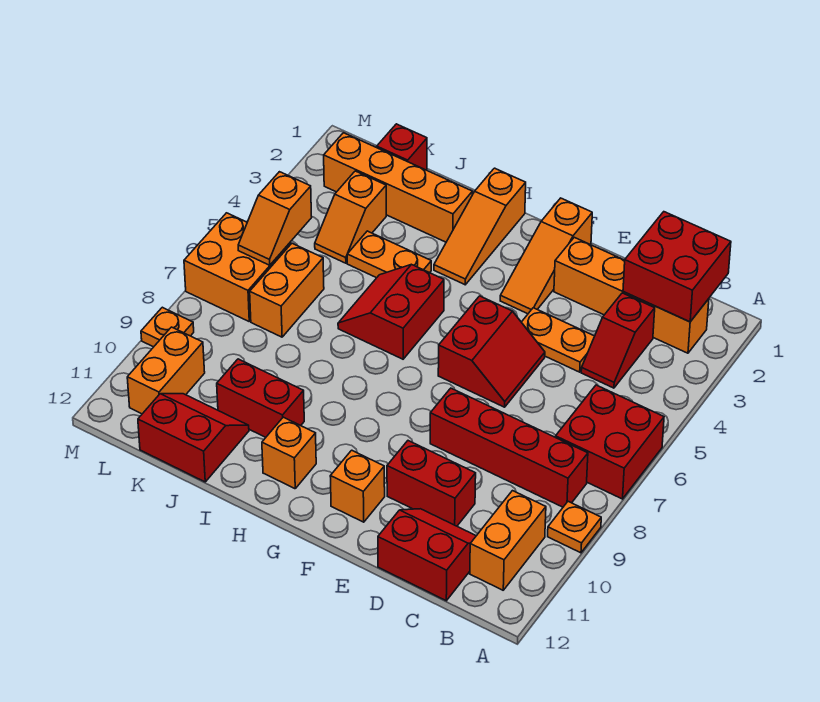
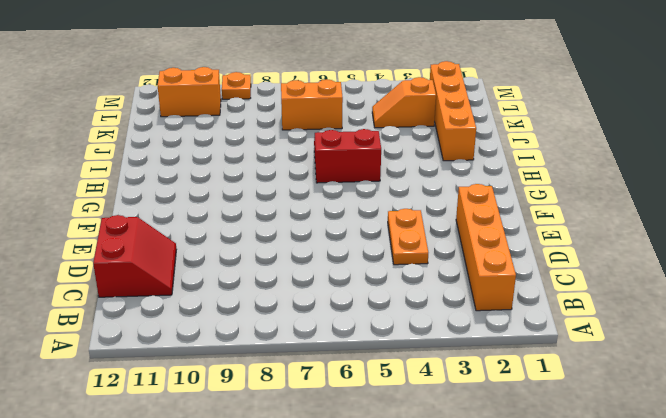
none -> red brick A6:B7 level 1
none -> orange plate A9 level 1
none -> red brick B8:E8 level 1

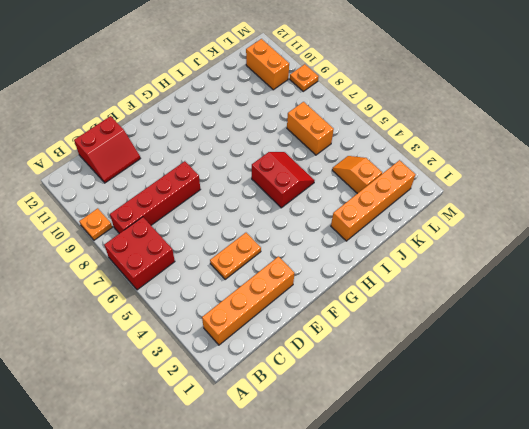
none -> orange brick B10:B11 level 1
none -> red slope C3:C4 level 1 top 3
none -> red brick D10:E10 level 1

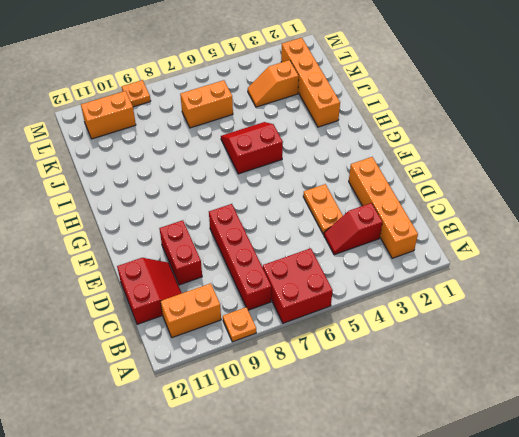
none -> red slope E5:F6 level 1 top F
none -> orange slope F1:F3 level 1 top 1
none -> orange brick F11 level 1

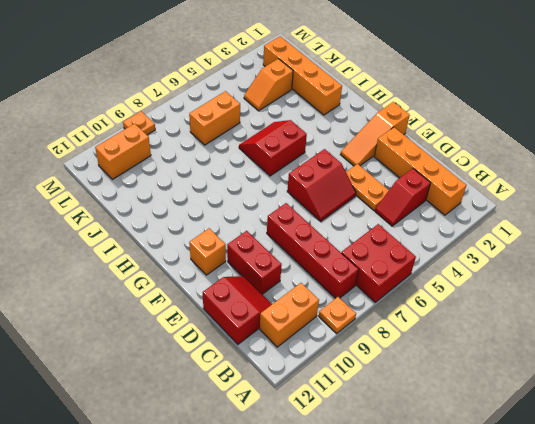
none -> orange slope H1:H3 level 1 top 1
none -> orange brick H11 level 1
none -> orange plate I4:J4 level 1

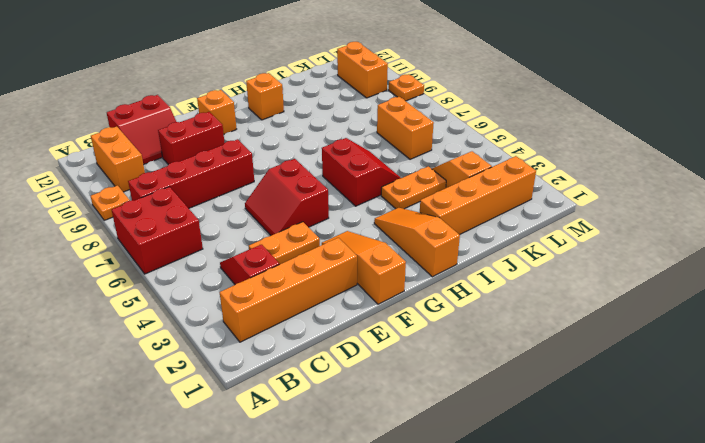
none -> red brick I10:J10 level 1
none -> red slope J11:K12 level 1 top 12
none -> red brick K1 level 1

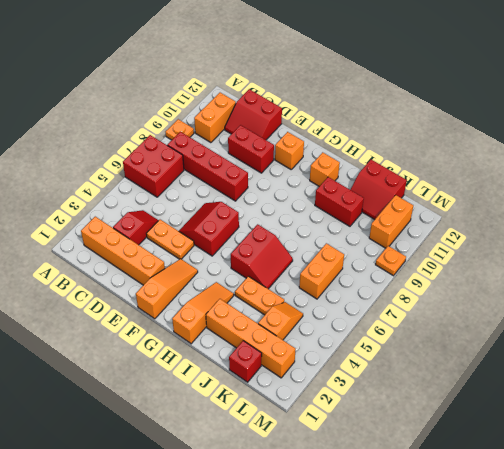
none -> orange brick L6:M7 level 1
none -> red brick B1:C2 level 2
none -> orange slope L5:L6 level 2 top 5

